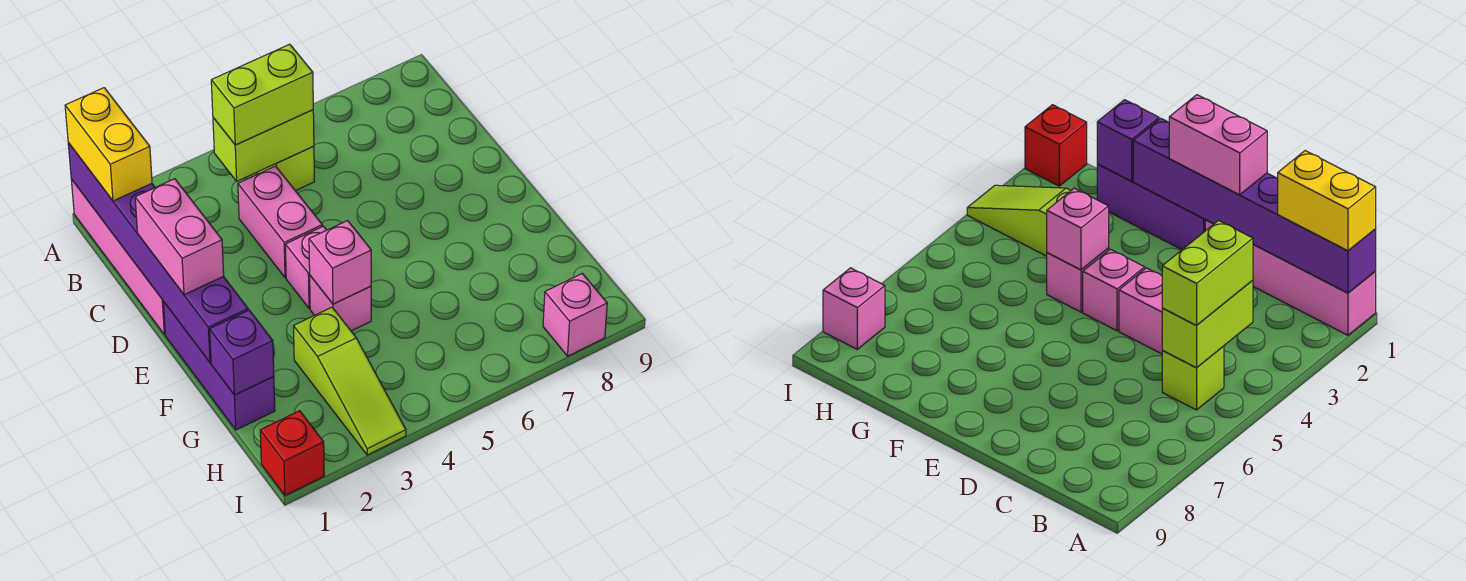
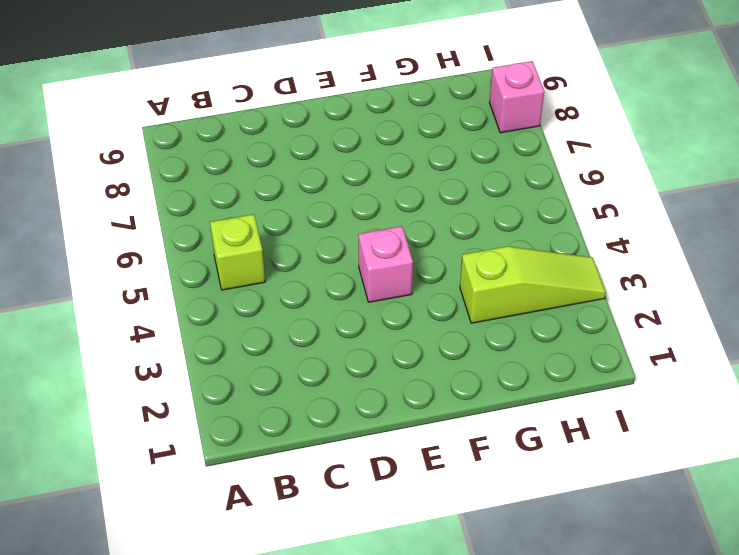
none -> pink brick A1:D1 level 1
none -> pink brick C4:D4 level 1
none -> purple brick E1:G1 level 1

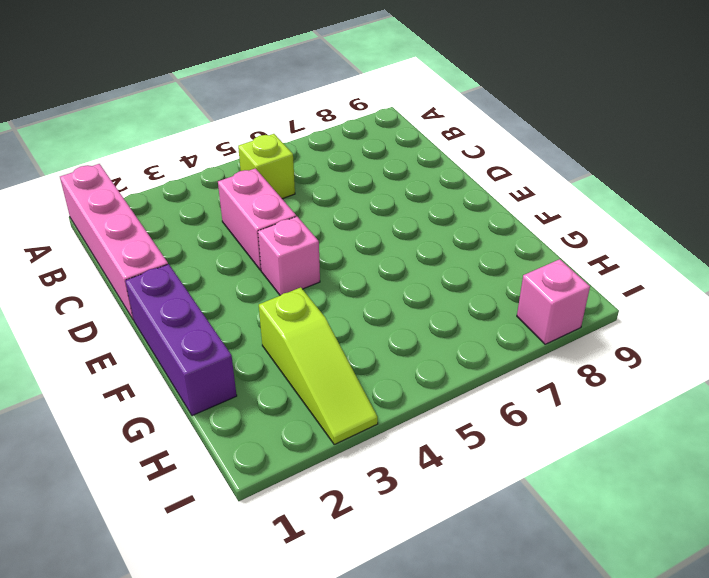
none -> pink brick F4 level 1
none -> red brick I1 level 1
none -> purple brick A1:F1 level 2

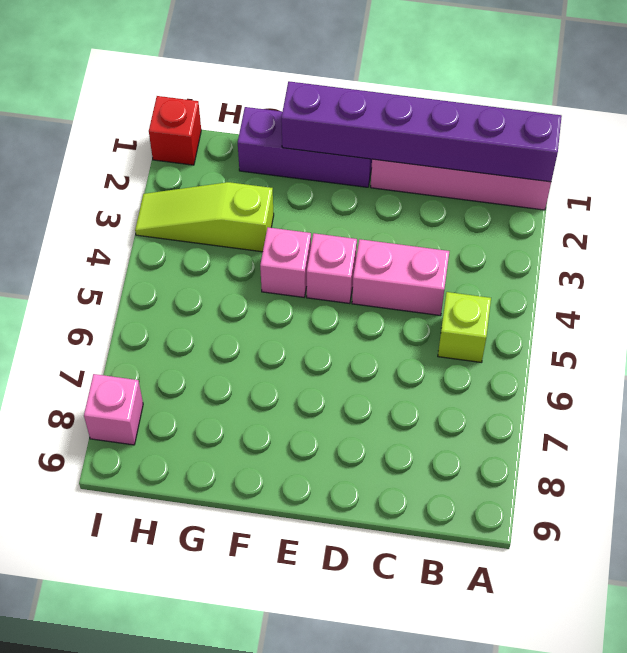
none -> lime brick B4:B5 level 2
none -> pink brick F4 level 2
none -> purple brick G1 level 2

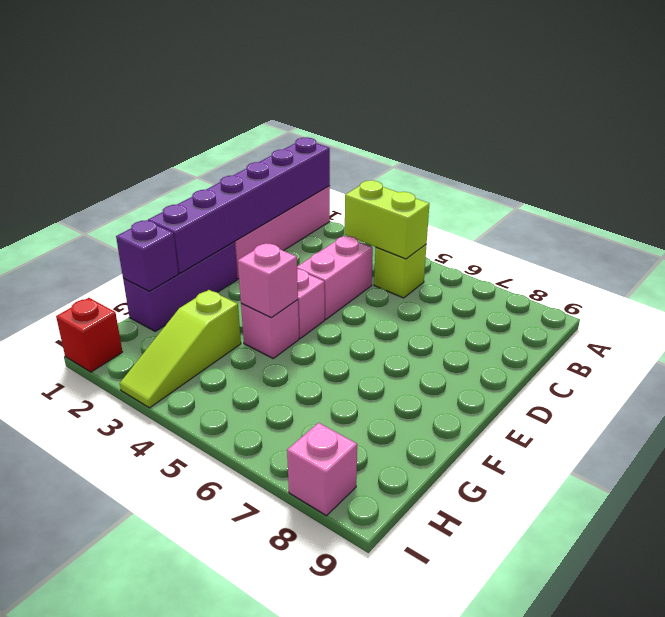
none -> yellow brick A1:B1 level 3
none -> lime brick B4:B5 level 3
none -> pink brick D1:E1 level 3

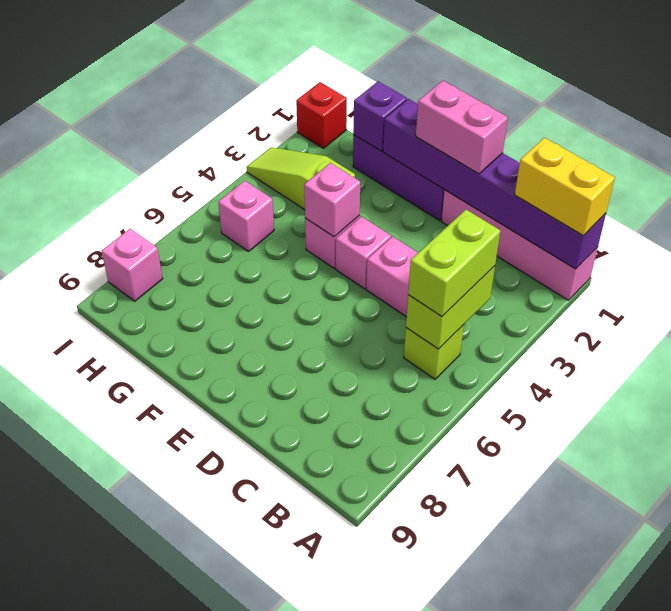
pink brick H5 level 1 -> none

